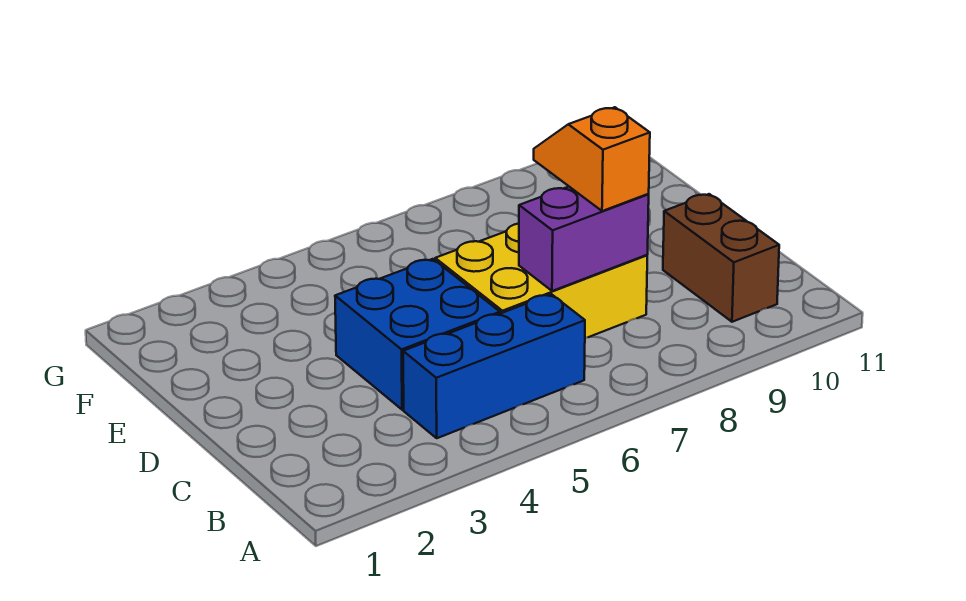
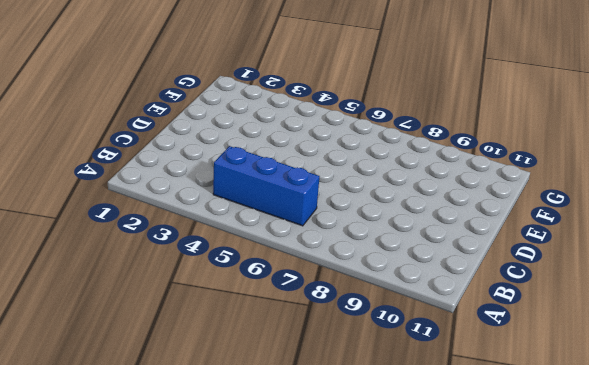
none -> brown brick B10:C10 level 1
none -> blue brick C4:D5 level 1

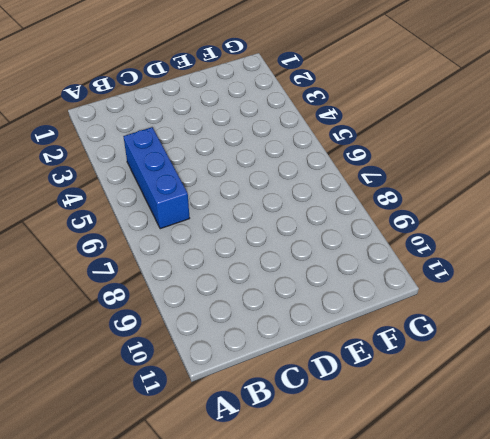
none -> brown brick B10:C10 level 1
none -> blue brick C4:D5 level 1

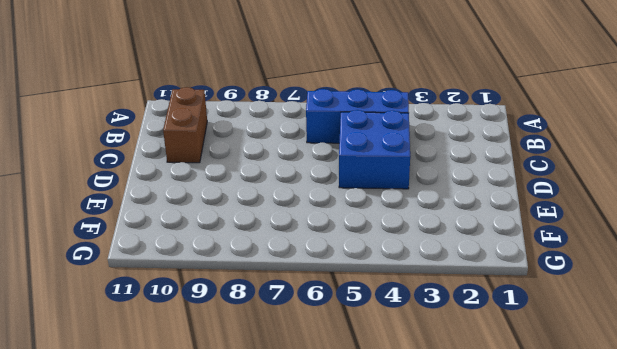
none -> yellow brick C6:D8 level 1
none -> purple brick C7:C8 level 2

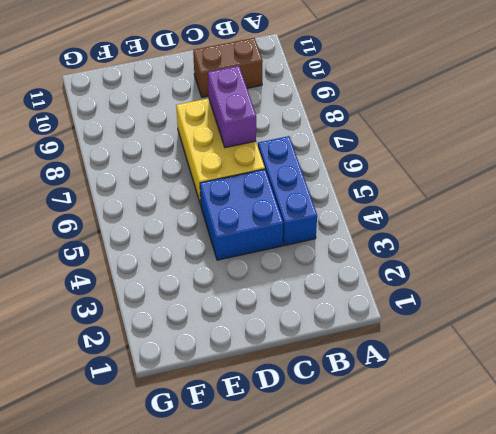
none -> orange slope C8:D8 level 3 top C

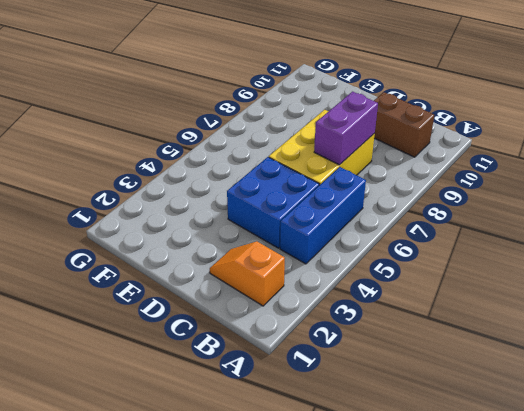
orange slope B2:C2 level 1 top B -> orange slope C8:D8 level 3 top C

